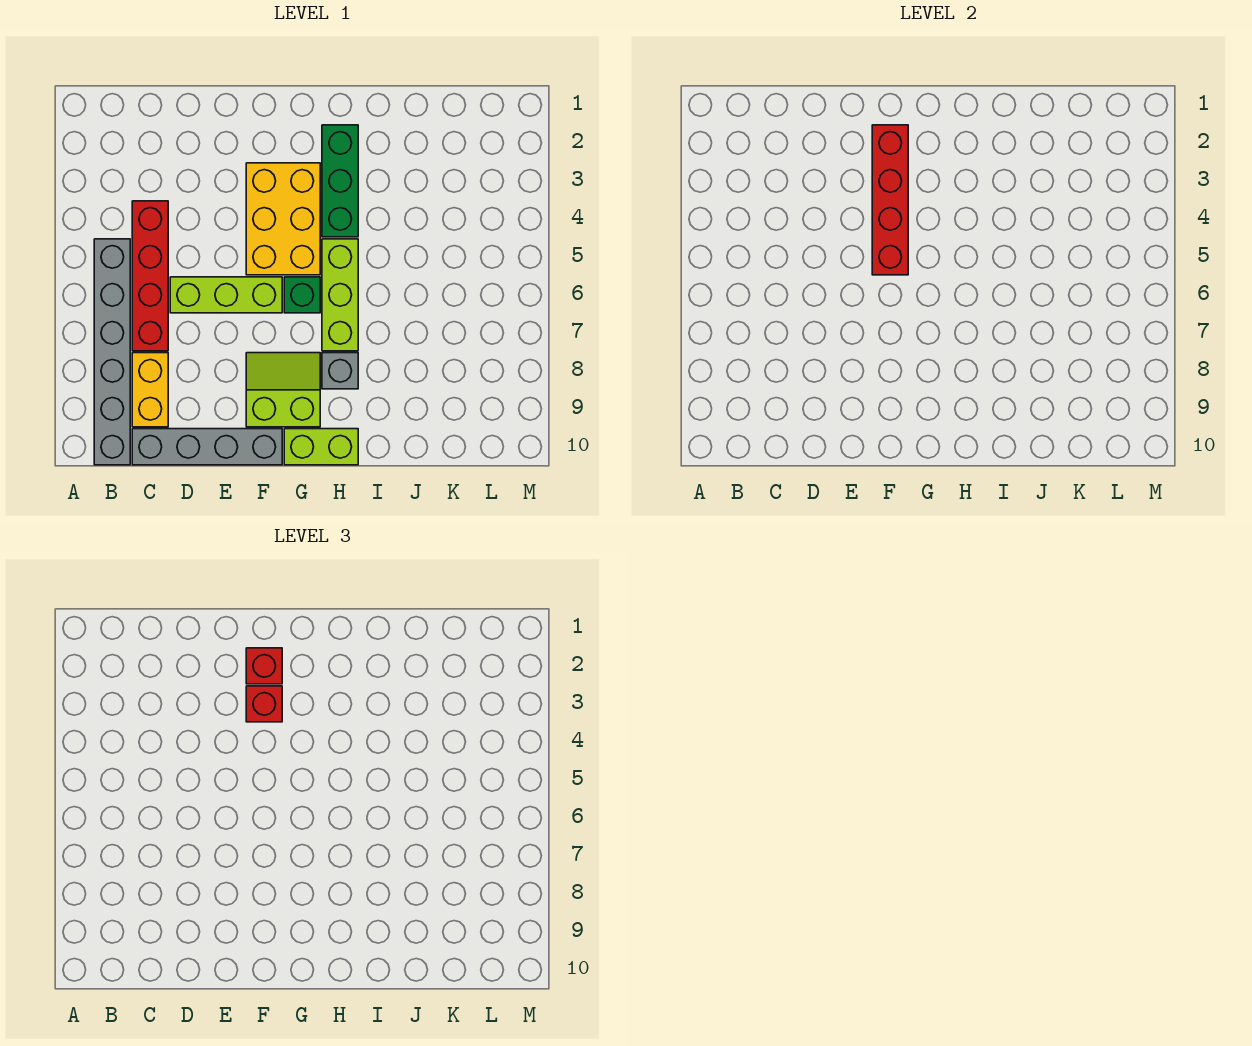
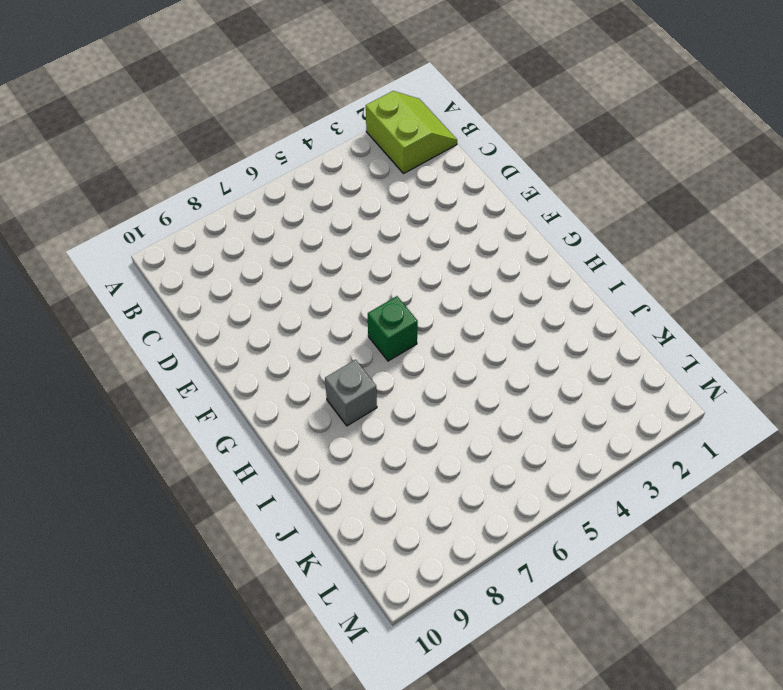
lime slope A1:B2 level 1 top 2 -> lime slope F8:G9 level 1 top 9
none -> grey brick B5:B10 level 1
none -> red brick C4:C7 level 1
none -> yellow brick C8:C9 level 1

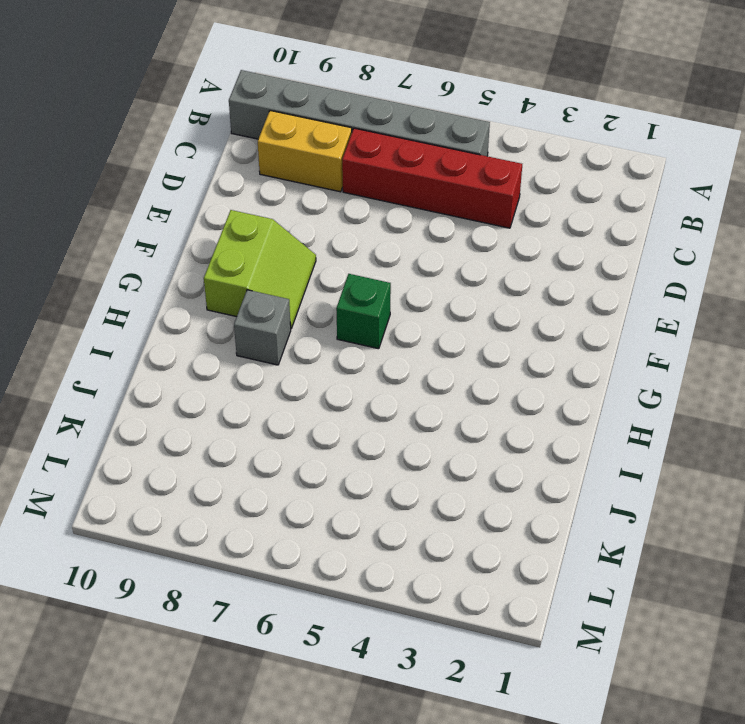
none -> grey brick C10:F10 level 1
none -> lime brick D6:F6 level 1
none -> yellow brick F3:G5 level 1

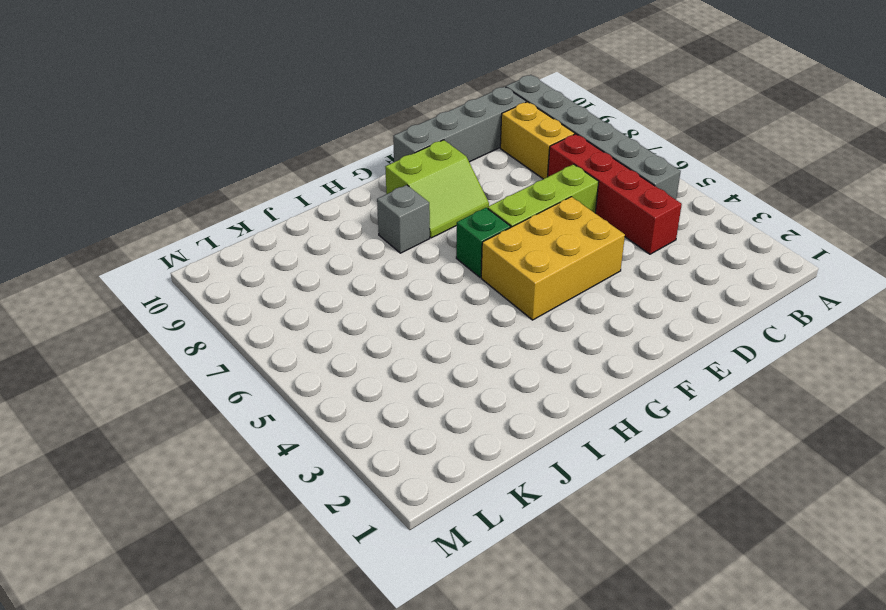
yellow brick E4:G5 level 1 -> yellow brick F3:G5 level 1
none -> lime brick G10:H10 level 1
none -> green brick H2:H4 level 1
none -> lime brick H5:H7 level 1

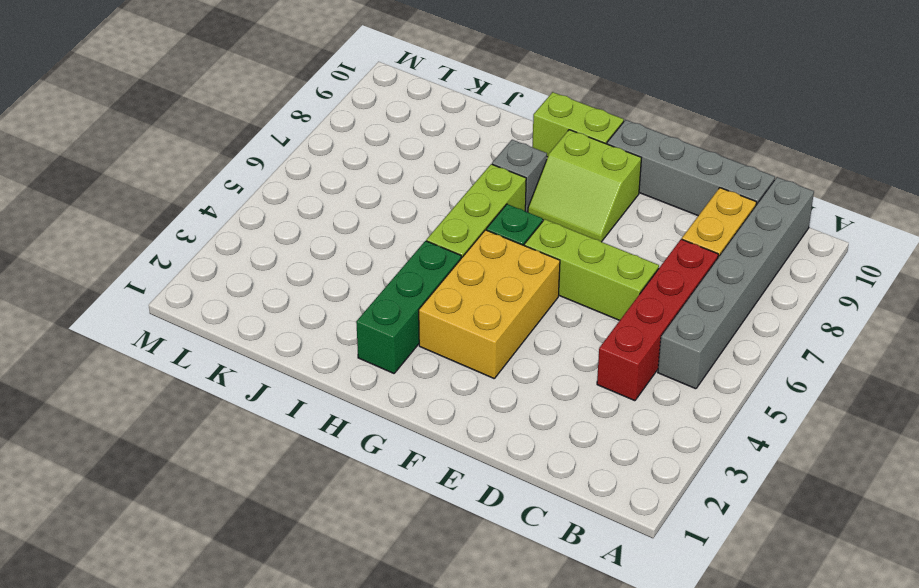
none -> red brick F2:F5 level 2
none -> red brick F2 level 3
none -> red brick F3 level 3

